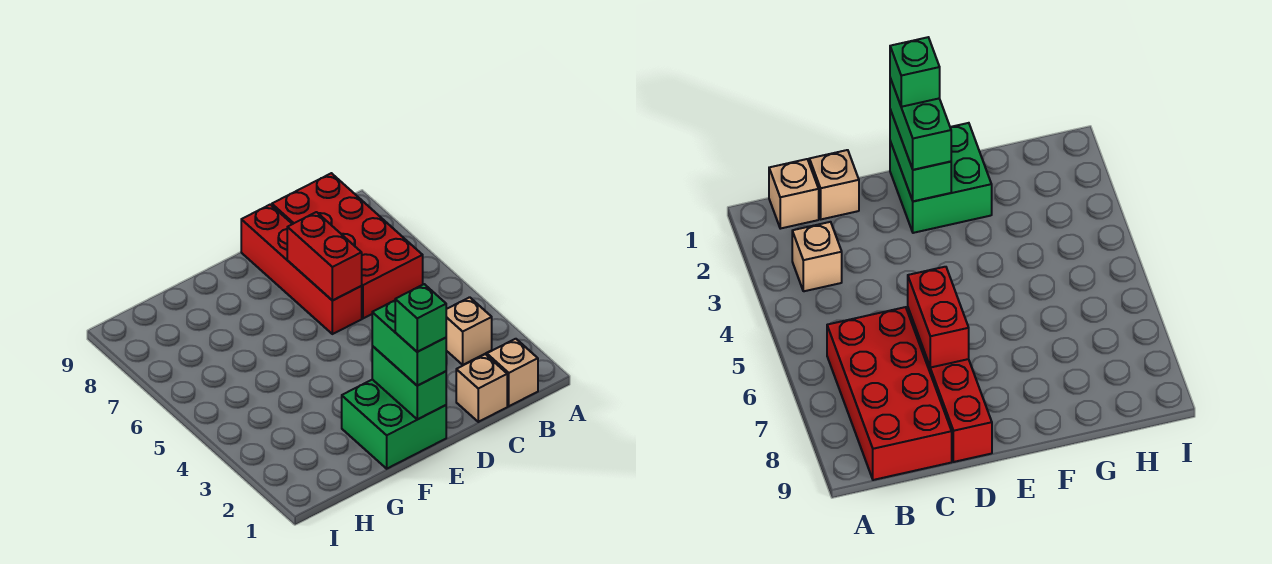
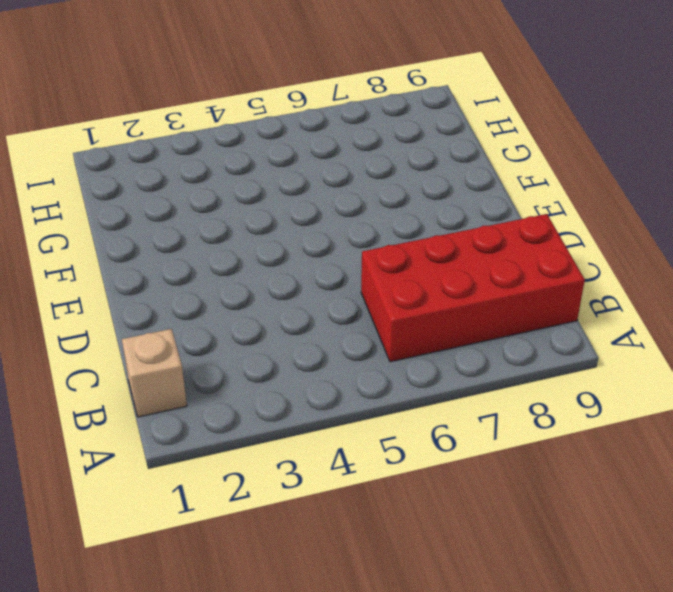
none -> tan brick B3 level 1
none -> tan brick C1 level 1

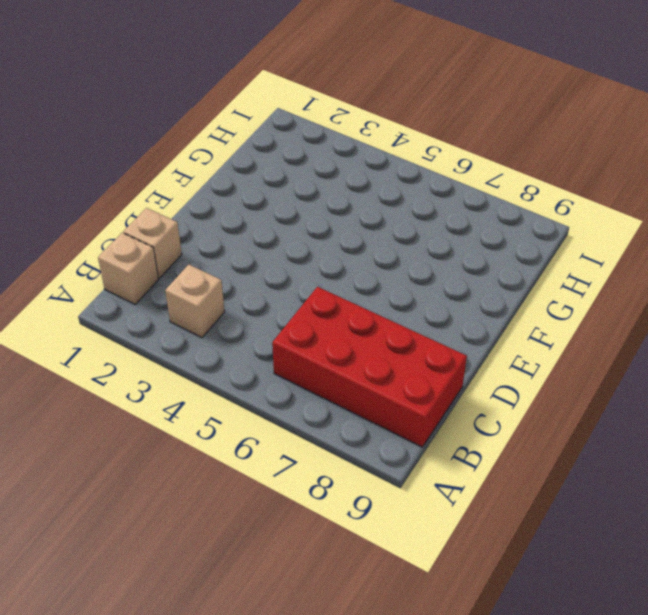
none -> red brick D6:D9 level 1
none -> green brick E1:F2 level 1

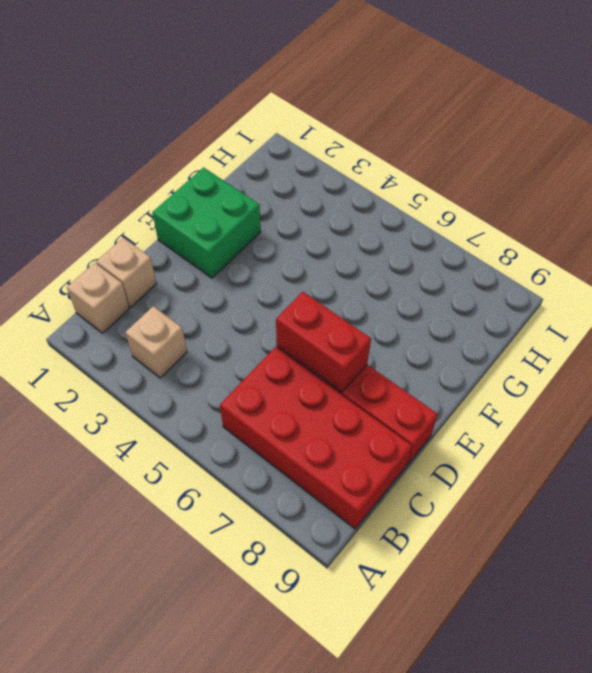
none -> green brick E1:E2 level 2
none -> green brick E1:E2 level 3

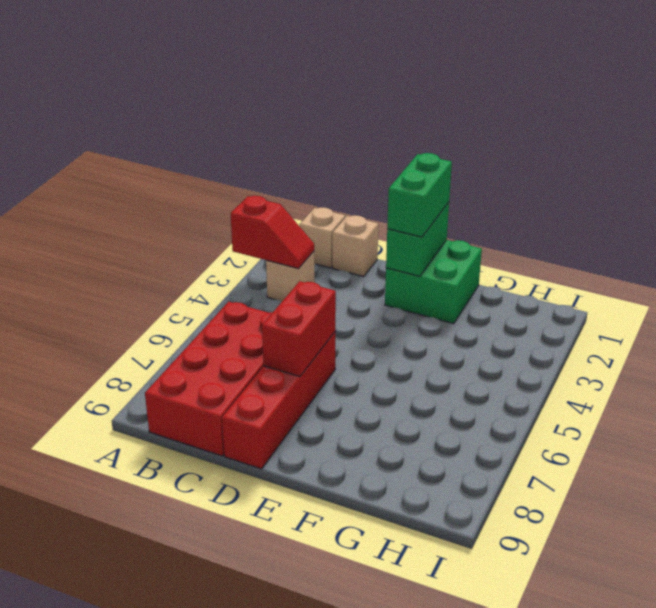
red slope A3:B3 level 2 top A -> none
none -> green brick E1 level 4

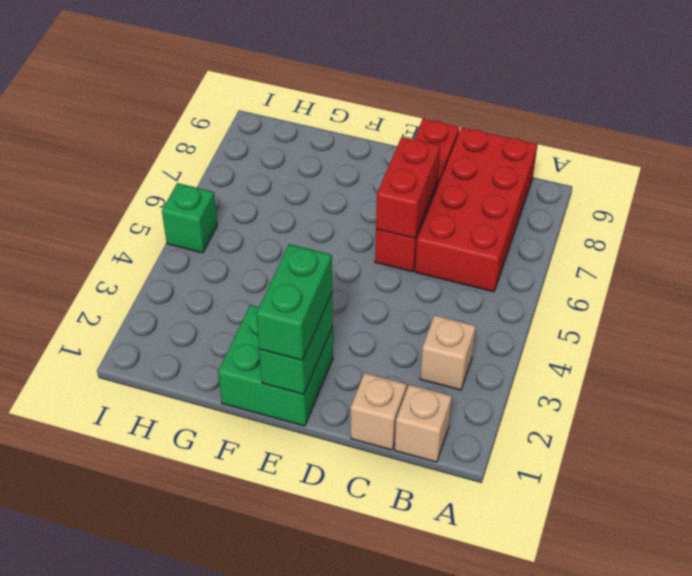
green brick I5 level 1 -> green brick E1 level 4

